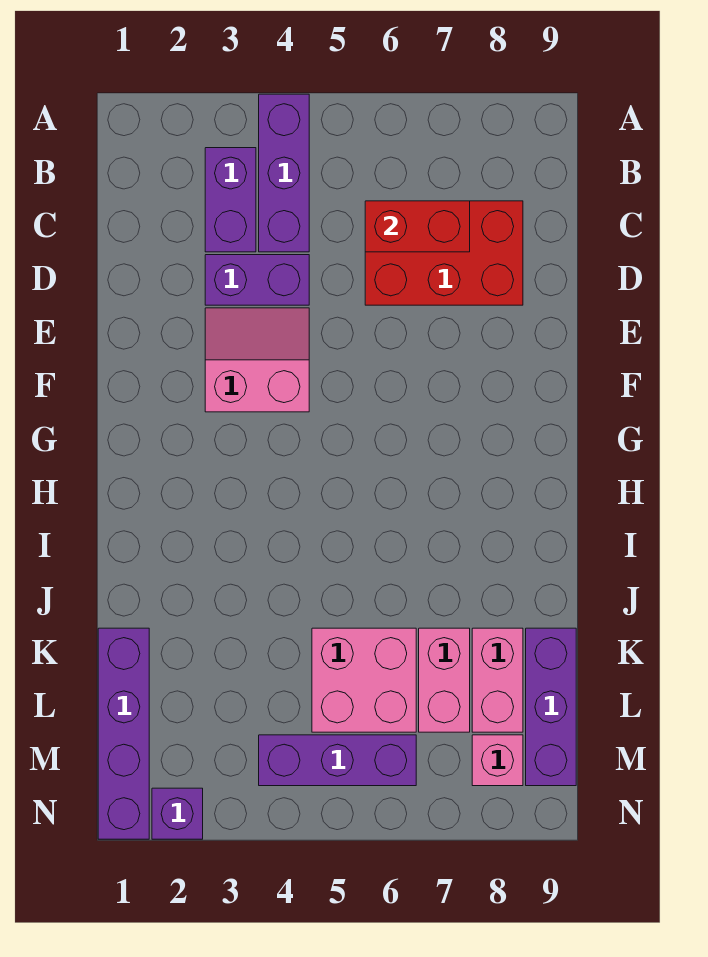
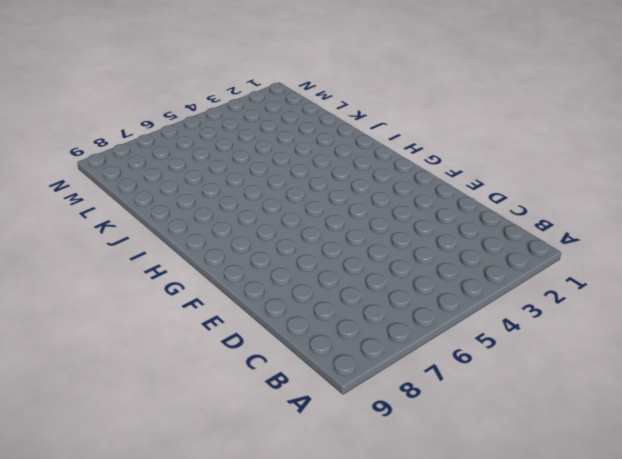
none -> purple brick A4:C4 level 1
none -> purple brick B3:C3 level 1
none -> red brick C6:D8 level 1

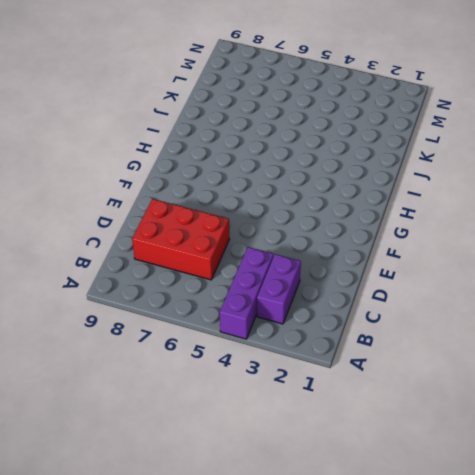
none -> purple brick D3:D4 level 1
none -> pink slope E3:F4 level 1 top F
none -> purple brick K1:N1 level 1

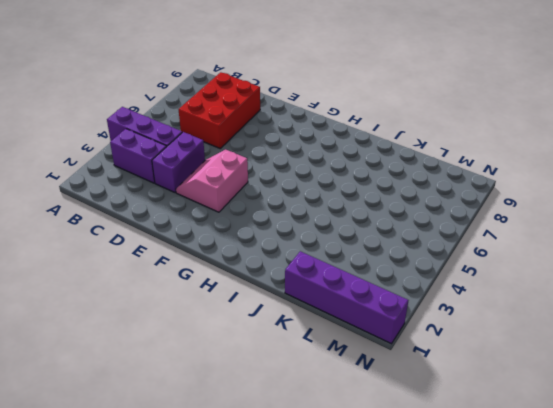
none -> pink brick K5:L6 level 1
none -> pink brick K7:L7 level 1
none -> pink brick K8:L8 level 1

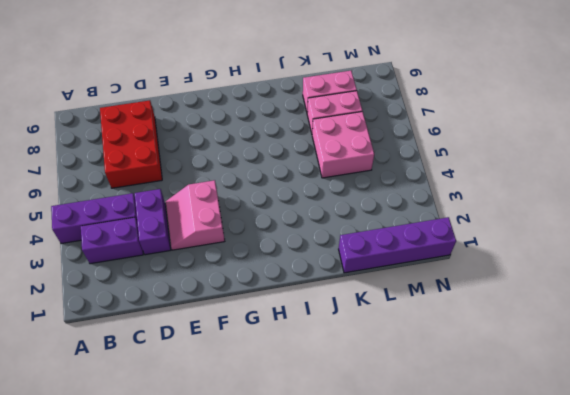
none -> purple brick K9:M9 level 1
none -> purple brick M4:M6 level 1
none -> pink brick M8 level 1

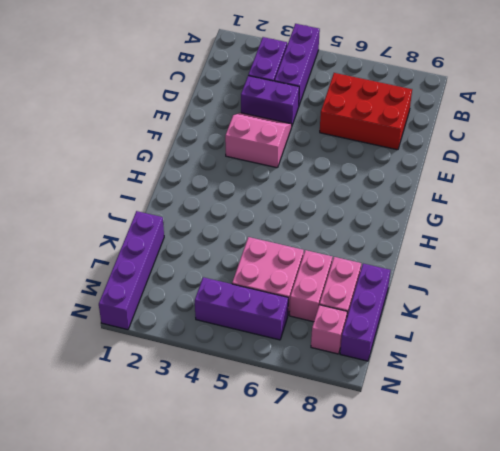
none -> purple brick N2 level 1
none -> red brick C6:C7 level 2

